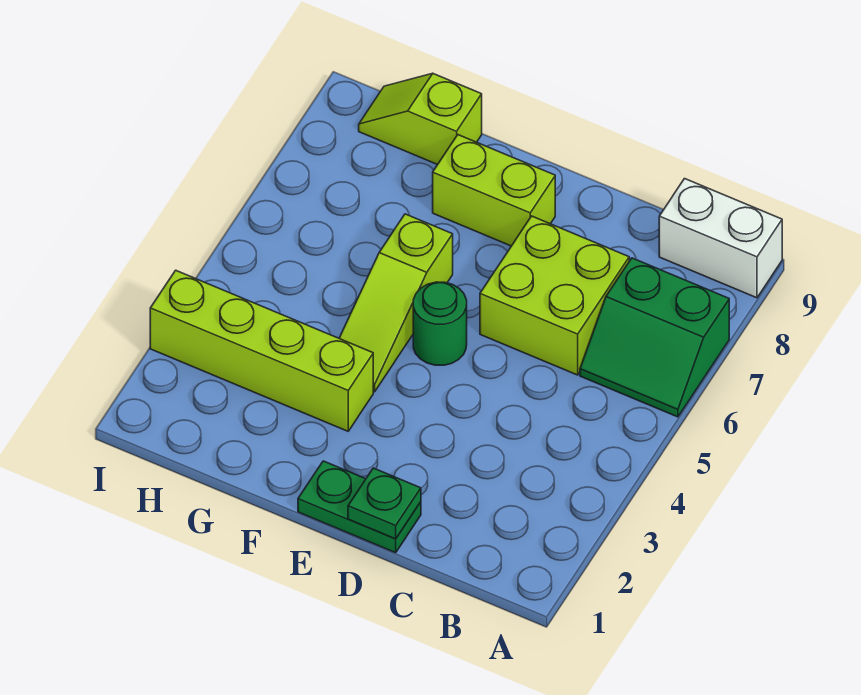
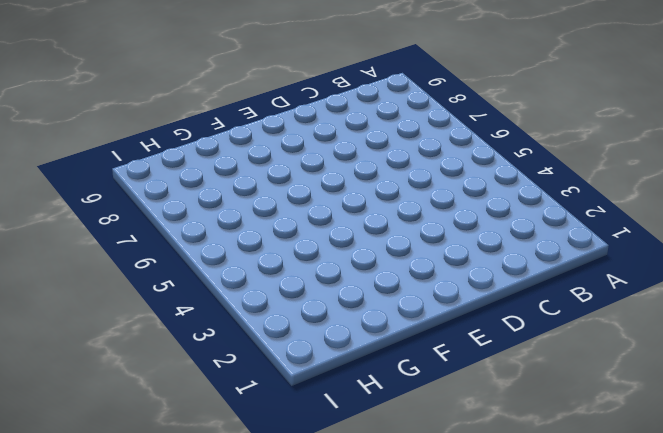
none -> green slope A6:B7 level 1 top 7
none -> white brick A9:B9 level 1

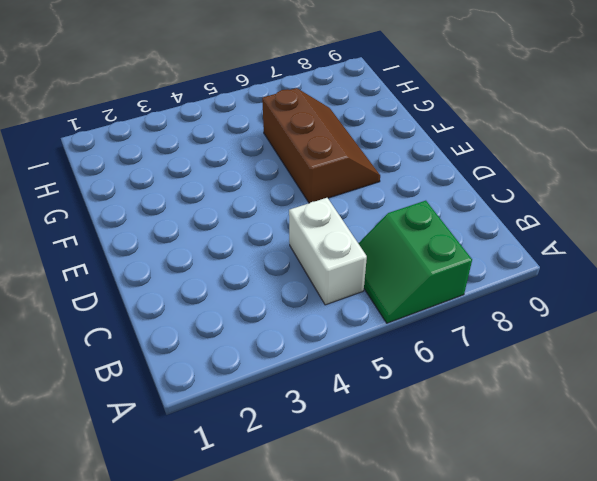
white brick B5:C5 level 1 -> white brick A9:B9 level 1
brown slope E6:G7 level 1 top 6 -> lime slope F4:F6 level 1 top 6
none -> lime brick C6:D7 level 1
none -> green plate D1:E1 level 1

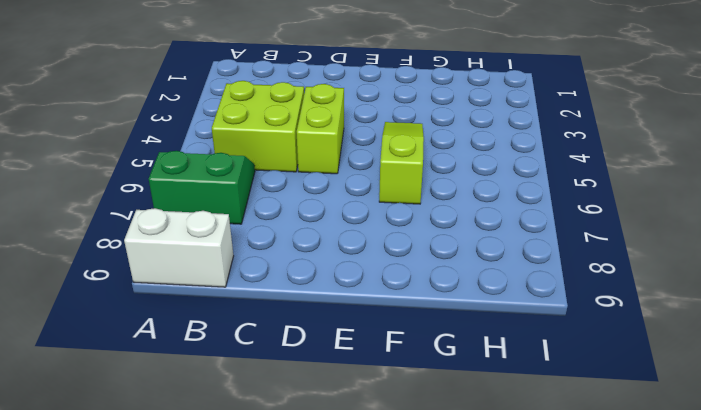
lime brick B4:C5 level 1 -> lime brick C6:D7 level 1
lime brick D4:D5 level 1 -> lime brick E8:F8 level 1
none -> green plate D1:E1 level 1
none -> green round brick E5 level 1

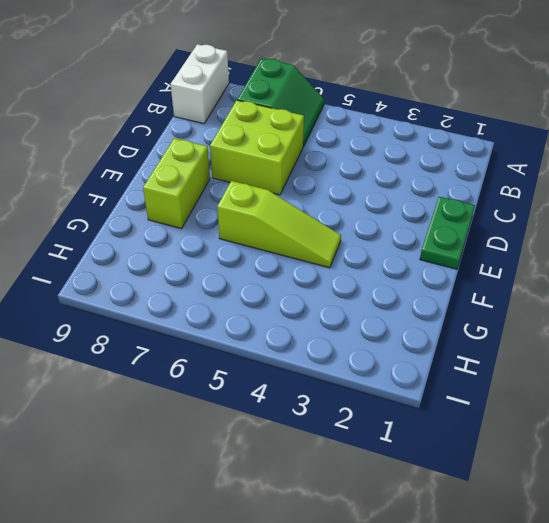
none -> green round brick E5 level 1
none -> lime brick F3:I3 level 1

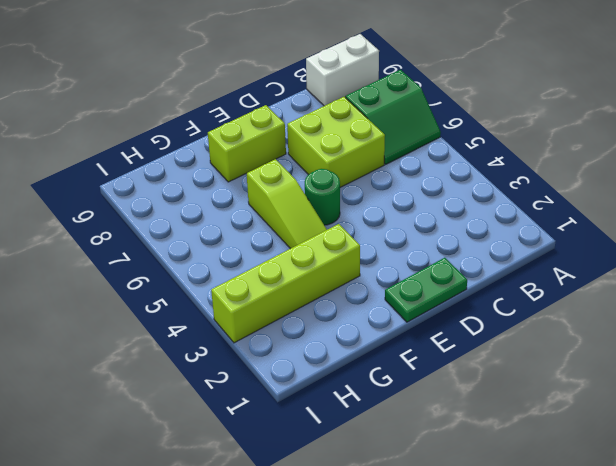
none -> lime slope G9:H9 level 1 top G
none -> green plate D1 level 2

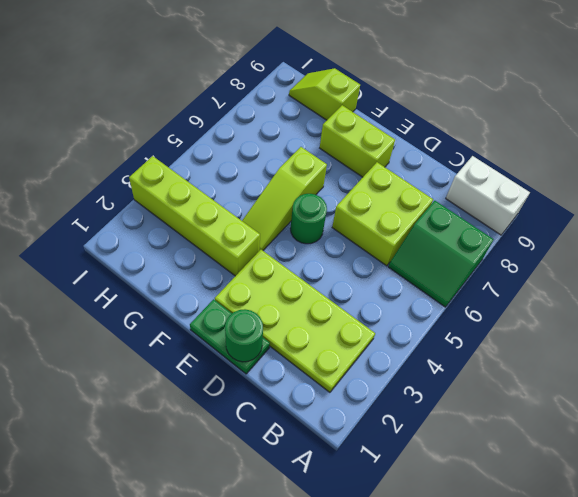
lime plate B2:E3 level 1 -> none
green round brick D1 level 2 -> green plate D1 level 2

